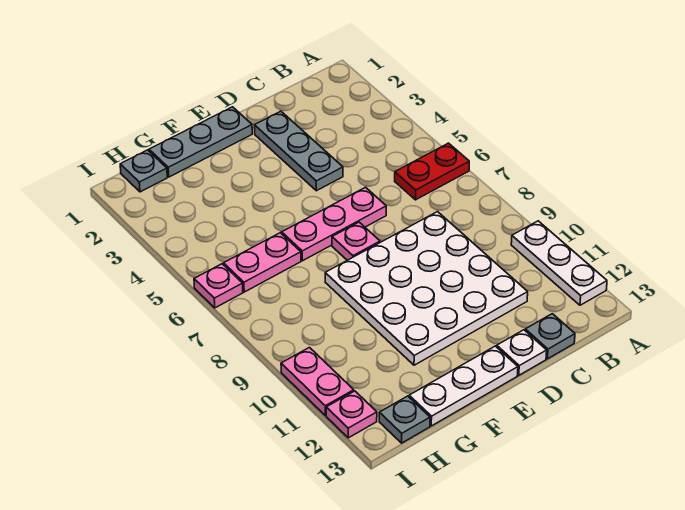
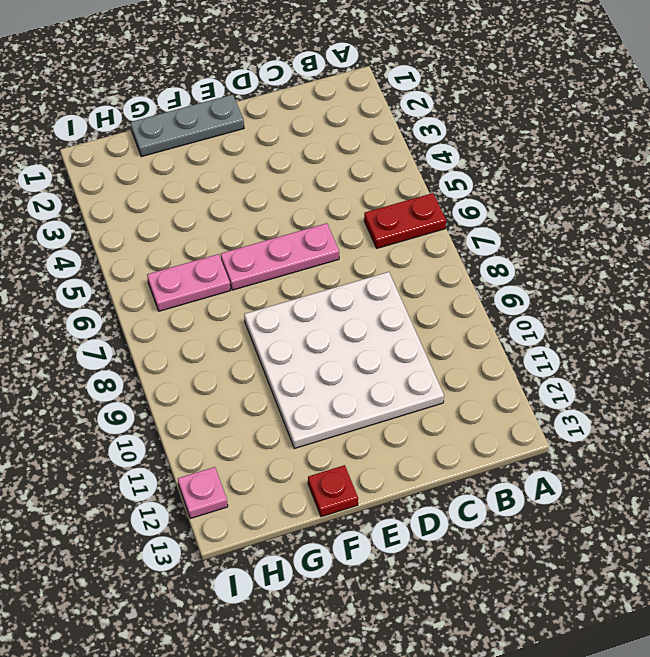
red plate F13 level 1 -> white plate E13:G13 level 1
none -> white plate A10:A12 level 1
none -> grey plate C13 level 1
none -> grey plate D2:D4 level 1

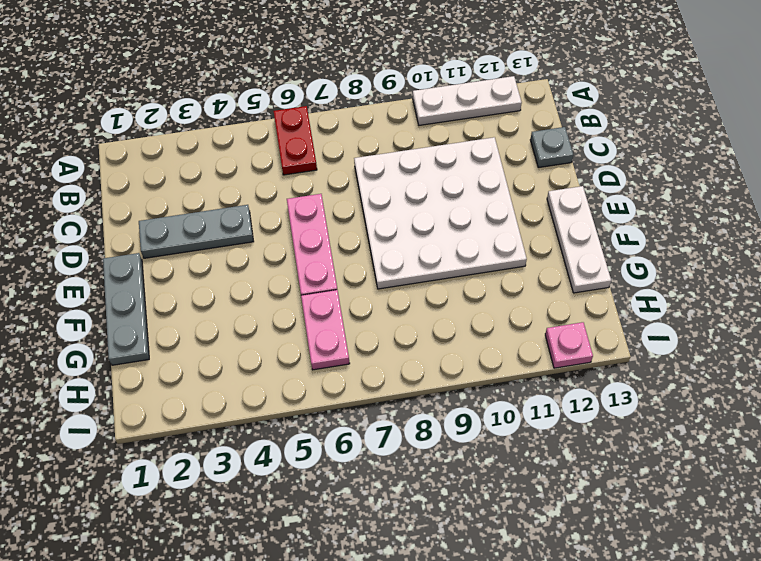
none -> white plate D13 level 1
none -> pink plate E7 level 1
none -> grey plate H1 level 1

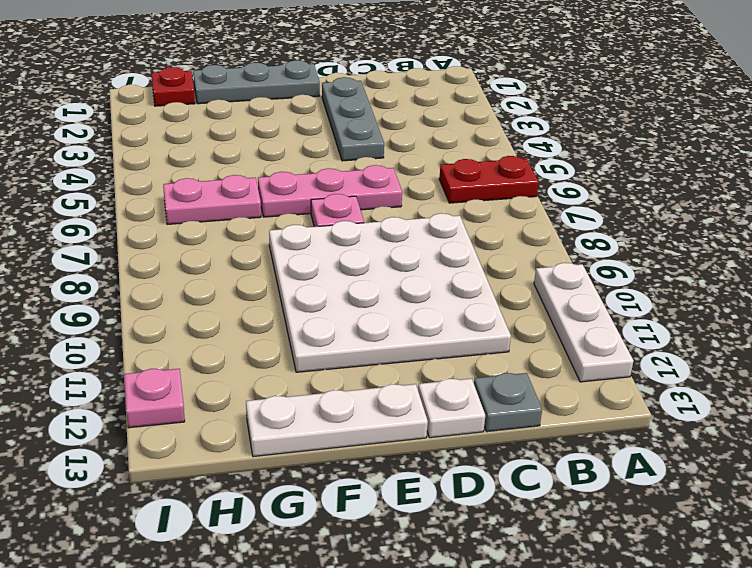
red plate H1 level 1 -> grey plate H1 level 1
none -> grey plate H13 level 1
none -> pink plate I6 level 1
none -> pink plate I10:I11 level 1

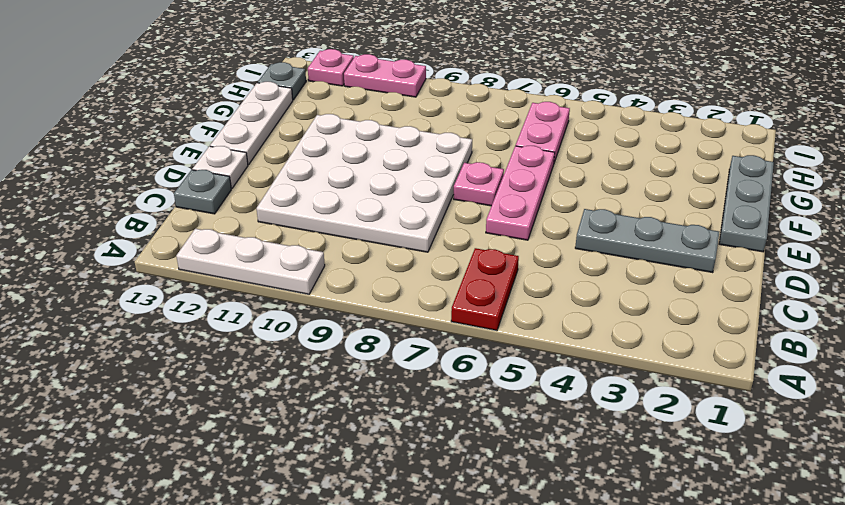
none -> grey plate H1 level 1
none -> pink plate I6 level 1

